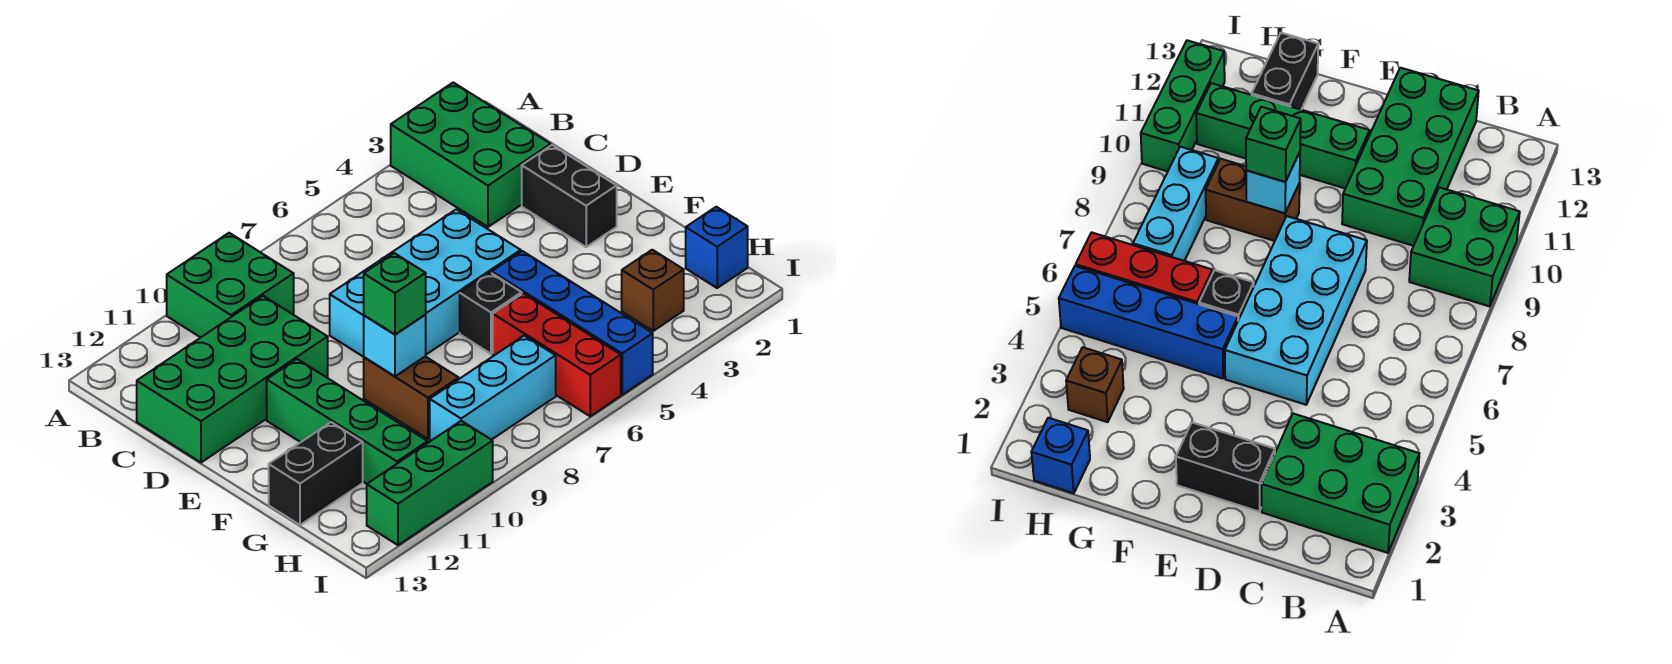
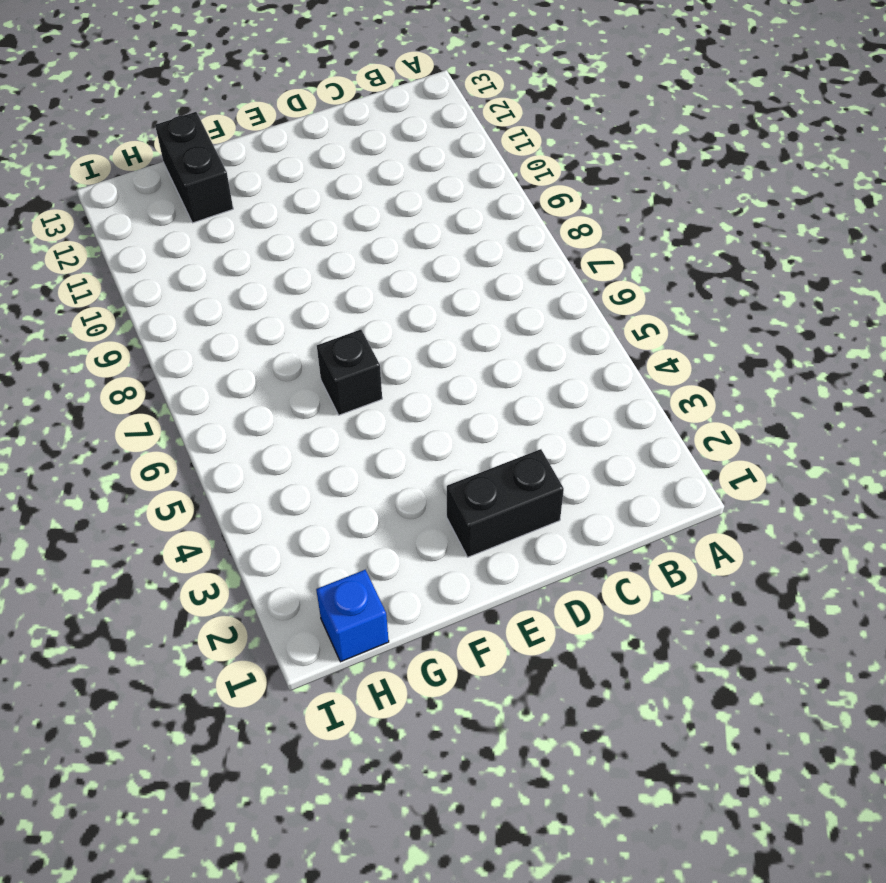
none -> green brick A2:C3 level 1
none -> green brick A9:B10 level 1
none -> green brick C10:D13 level 1

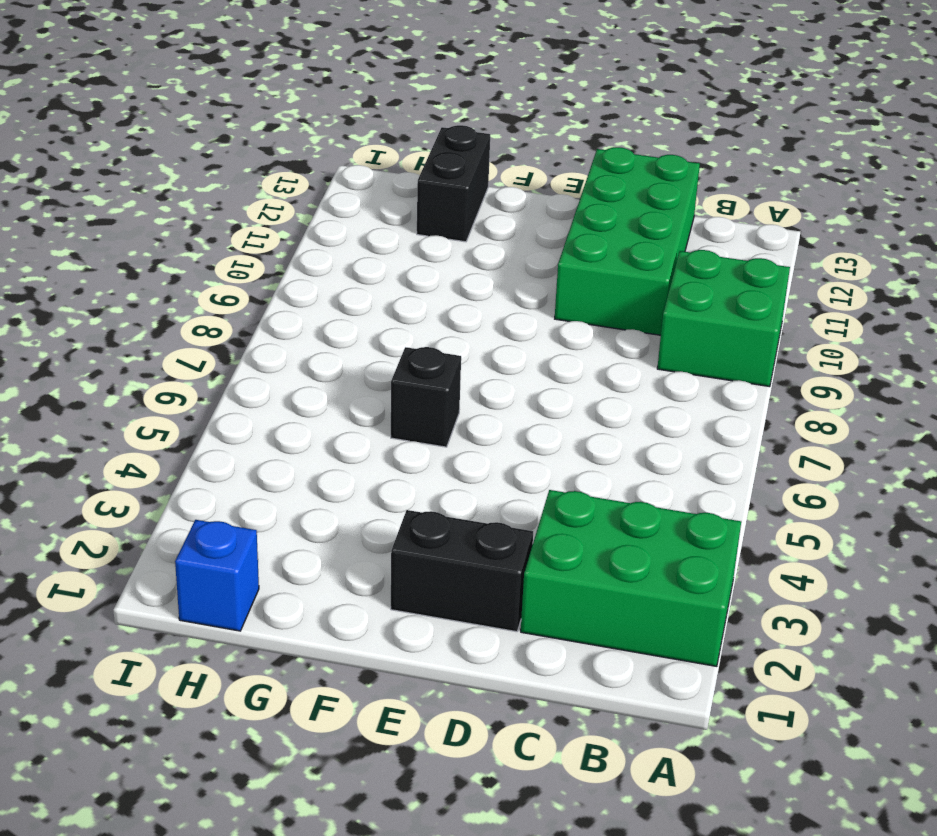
none -> cyan brick D5:E8 level 1
none -> green brick E11:H11 level 1
none -> blue brick F5:I5 level 1

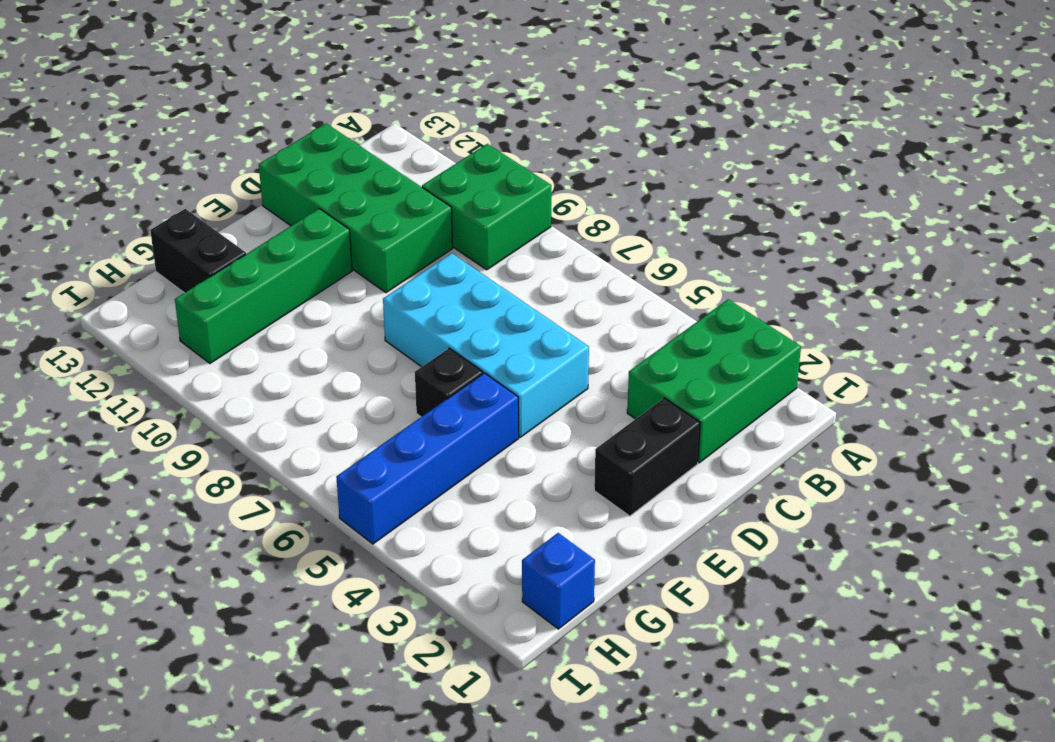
none -> brown brick F9:G9 level 1
none -> red brick G6:I6 level 1
none -> brown brick H3 level 1

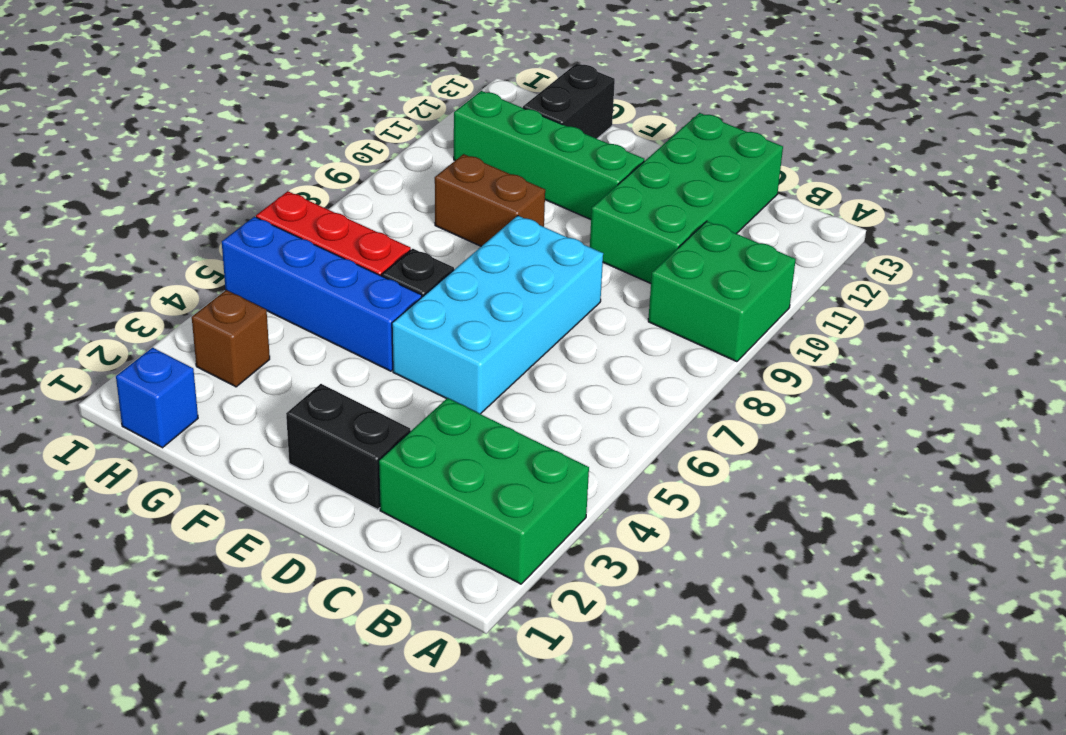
none -> cyan brick H7:H9 level 1
none -> green brick I10:I12 level 1
none -> cyan brick F9 level 2

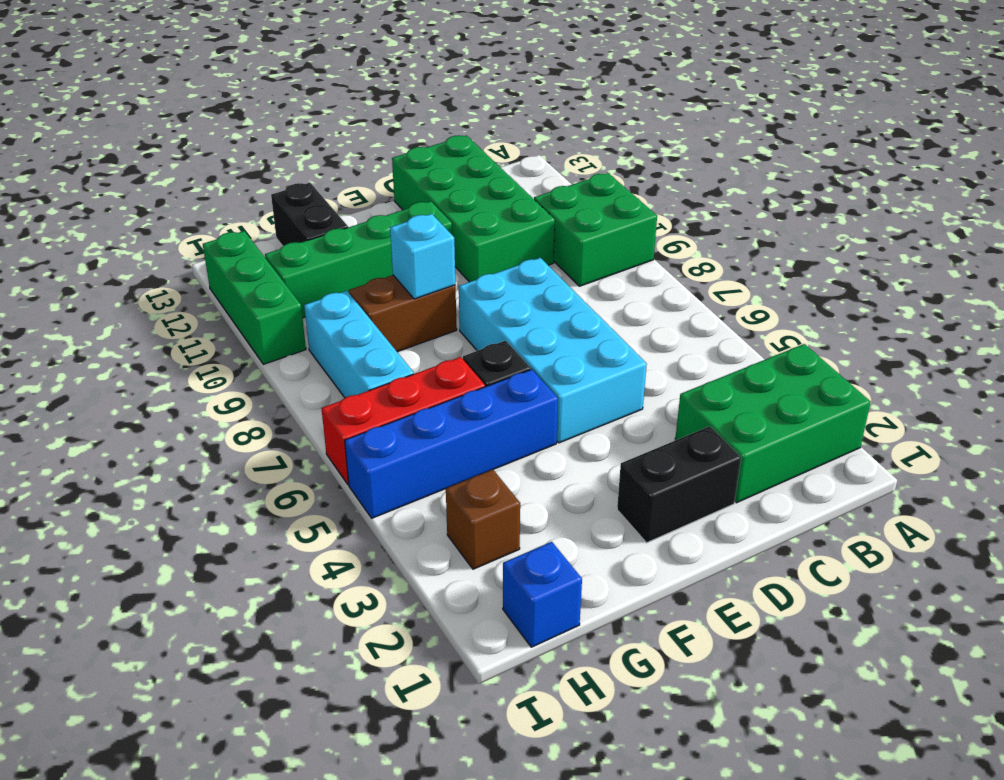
none -> green brick F9 level 3

